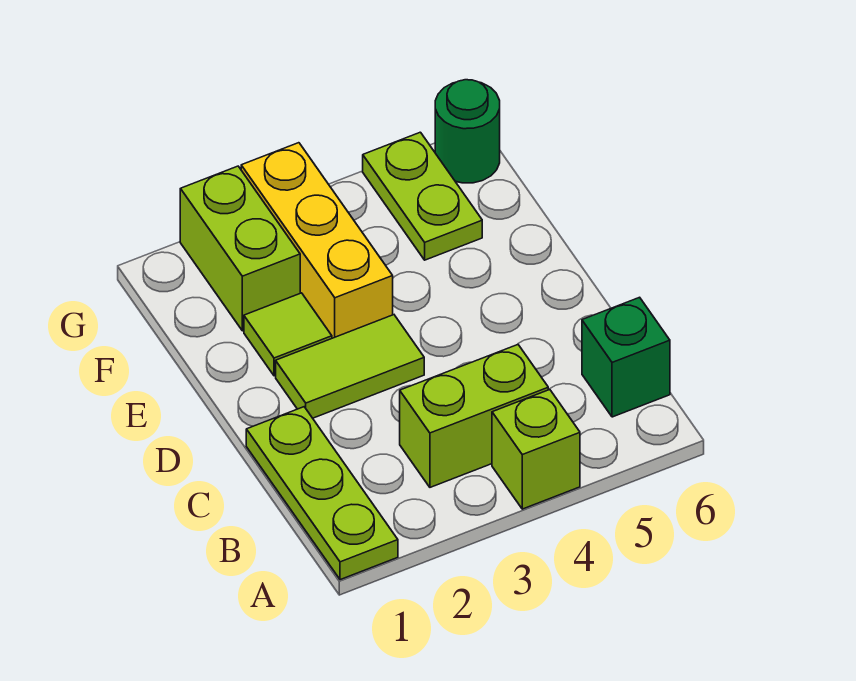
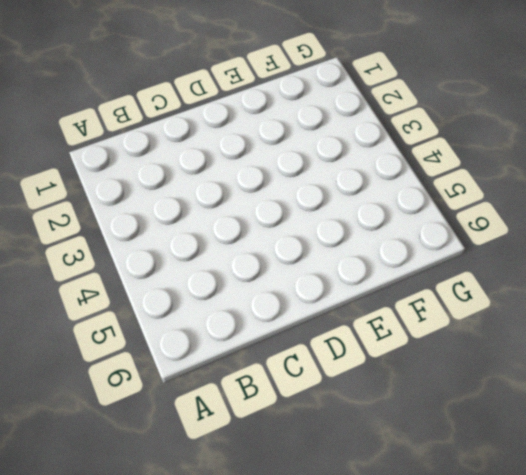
none -> lime plate A1:C1 level 1
none -> lime brick A4 level 1

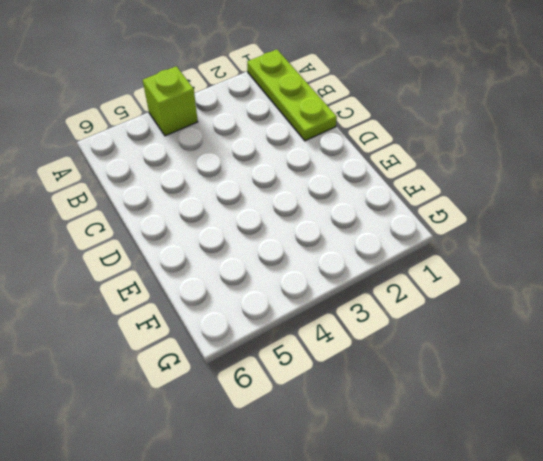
none -> lime brick B3:B4 level 1
none -> green brick B6 level 1

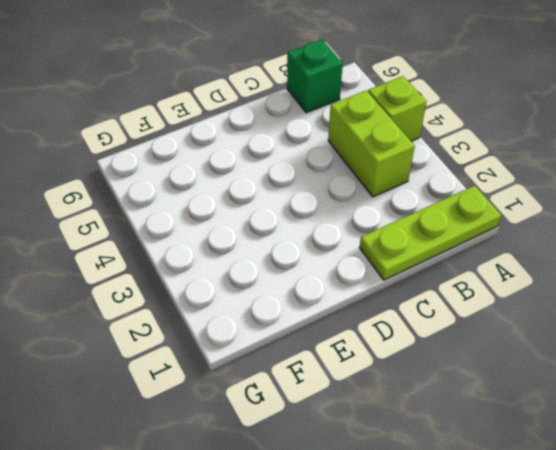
none -> lime tile D2:D3 level 1
none -> lime tile E2 level 1

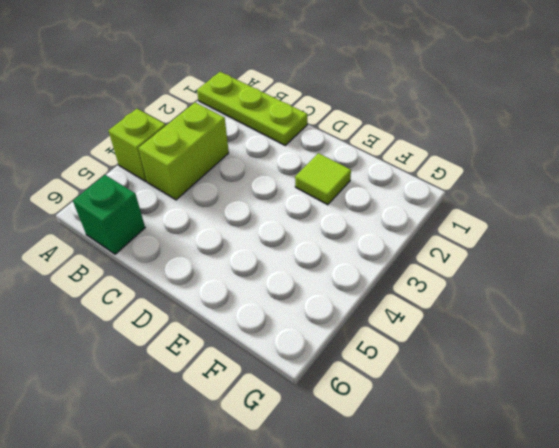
none -> lime tile D2:D3 level 1
none -> yellow brick E3:G3 level 1

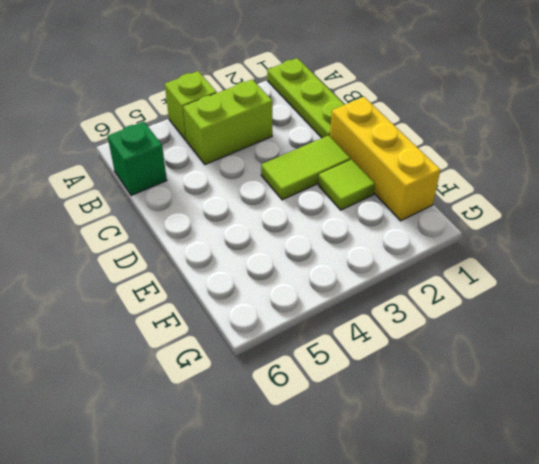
yellow brick D1:F1 level 1 -> yellow brick E3:G3 level 1
none -> lime brick F2:G2 level 1
none -> lime plate F5:G5 level 1

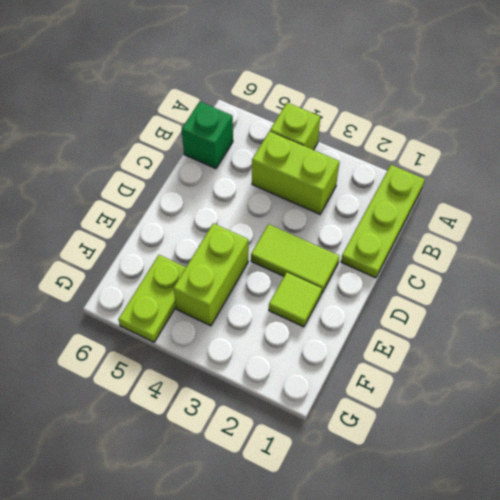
lime brick E4:F4 level 1 -> lime brick F2:G2 level 1
none -> yellow brick E3:G3 level 1
none -> green round brick G6 level 1

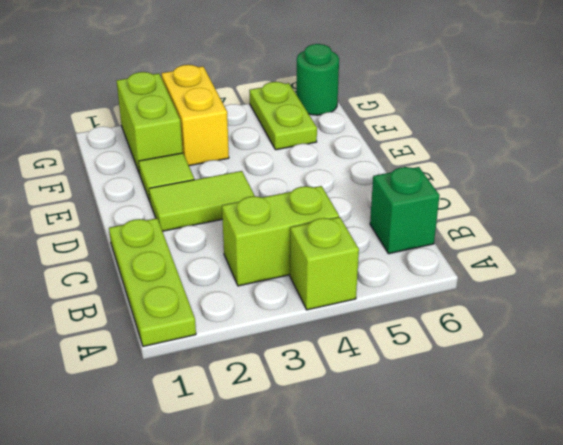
yellow brick F3:G3 level 1 -> yellow brick E3:G3 level 1

